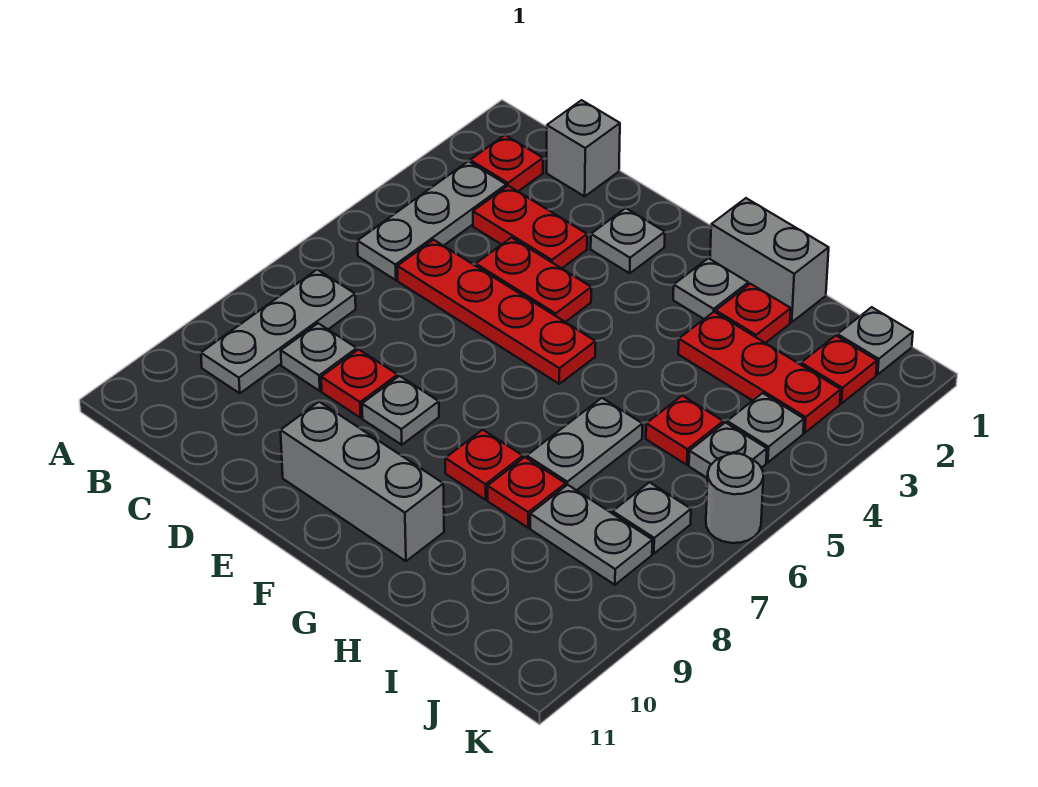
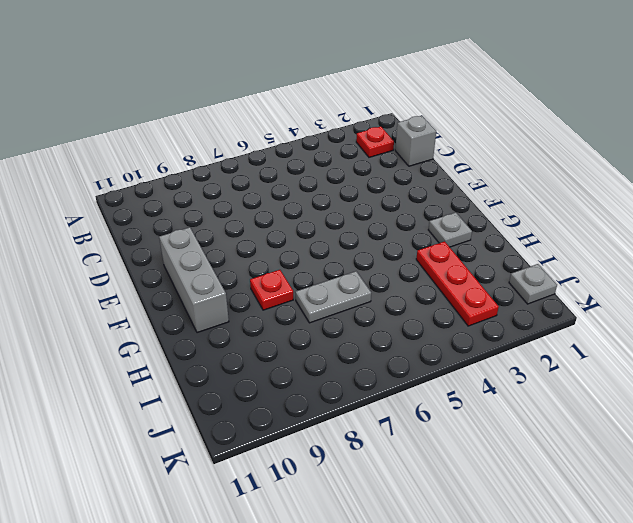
none -> grey plate B3:B5 level 1
none -> grey plate B7:B9 level 1
none -> red plate C3:D3 level 1

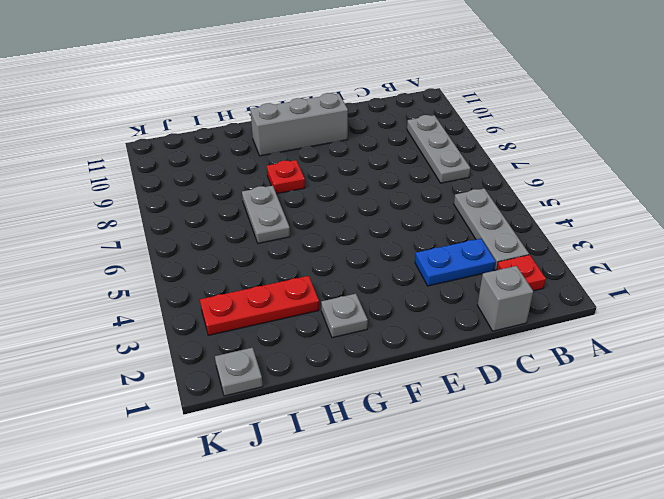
blue plate C3:D3 level 1 -> red plate C3:D3 level 1
none -> red plate C5:F5 level 1
none -> grey plate C8 level 1
none -> red plate D4:E4 level 1

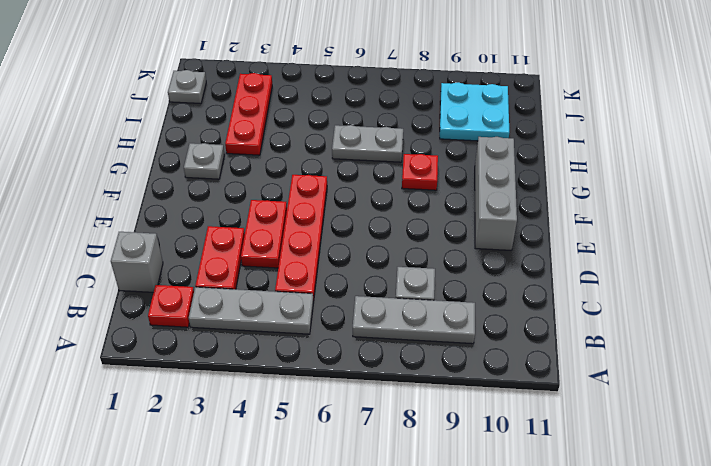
cyan plate I9:J10 level 1 -> none
none -> red plate D8 level 1
none -> grey plate E2 level 1
none -> grey plate E8 level 1

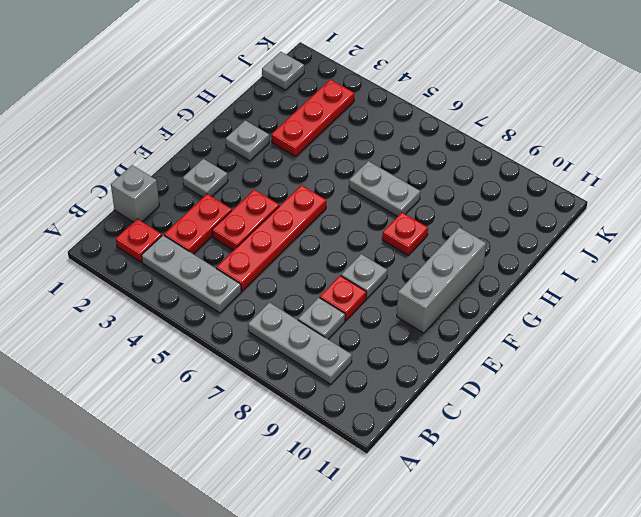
none -> grey brick G1:H1 level 1
none -> red plate H2 level 1
none -> red plate H8 level 1

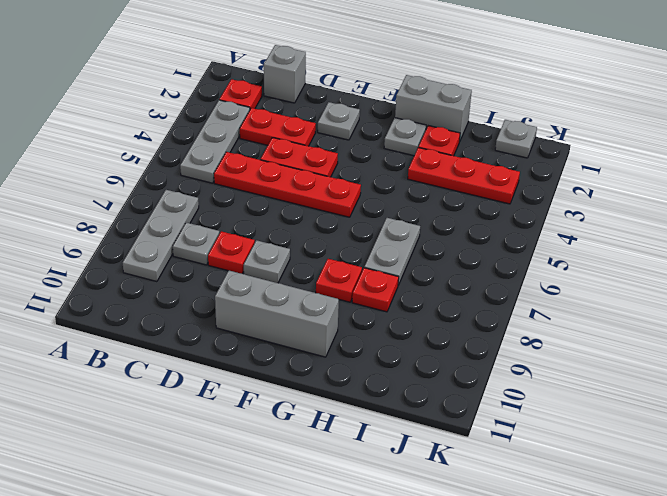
none -> red plate I5 level 1
none -> grey plate I8:J8 level 1
none -> red plate J2 level 1

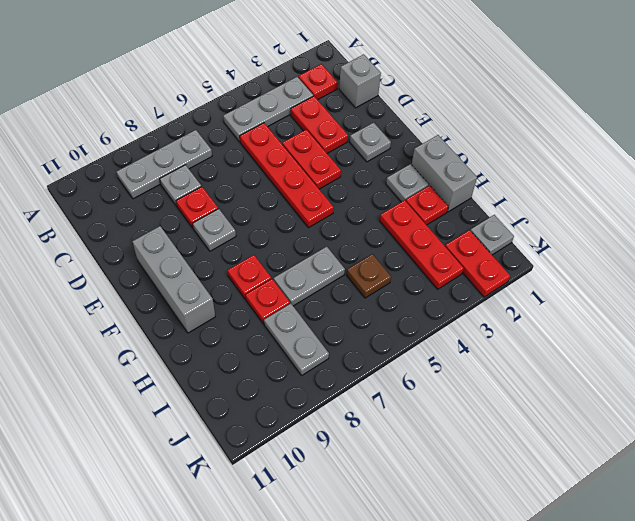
brown plate I5 level 1 -> red plate I5 level 1
red plate J2:K2 level 1 -> red plate J2 level 1
none -> grey plate J4 level 1
none -> grey plate J5 level 1
none -> grey plate J7 level 1

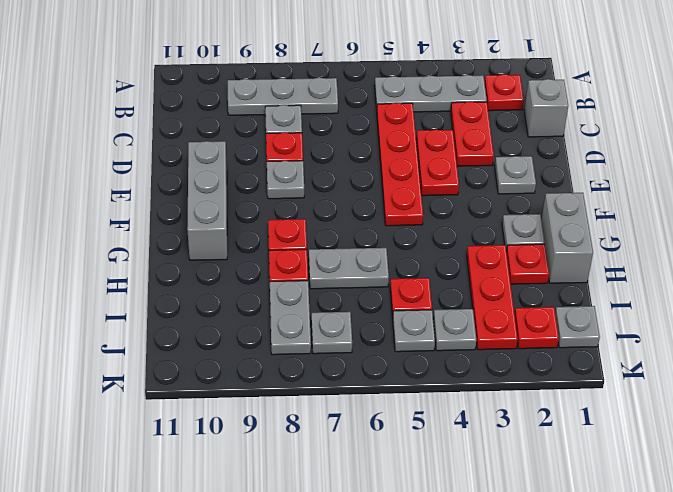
none -> grey round brick K6 level 1

